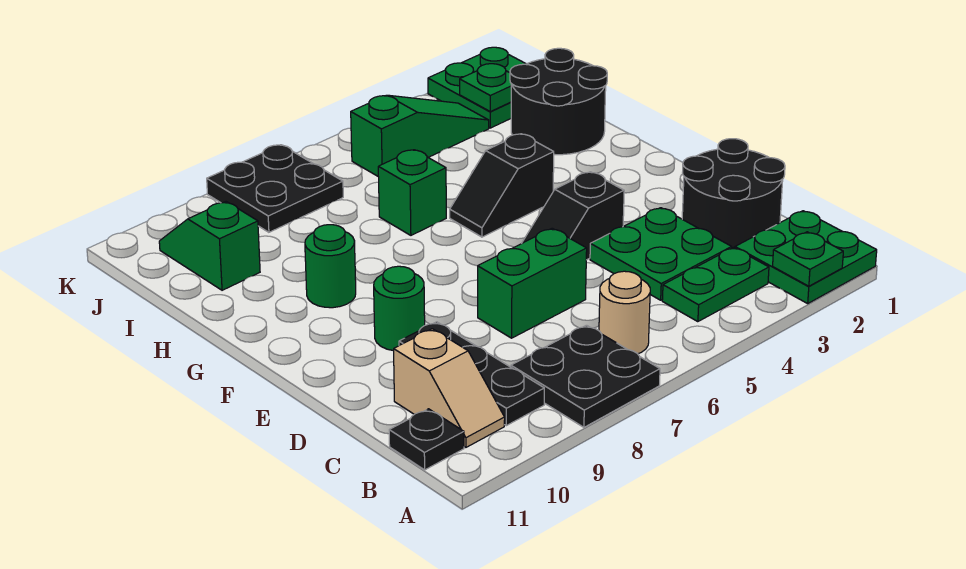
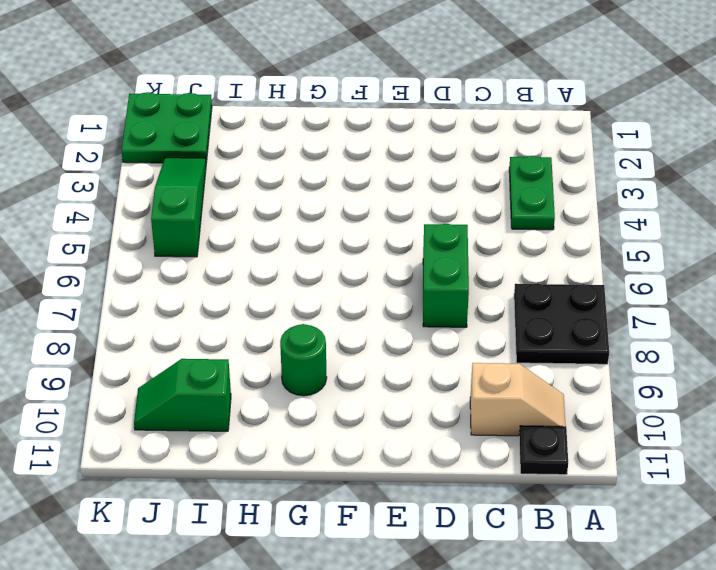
none -> green plate A1:B2 level 1
none -> tan round brick B6 level 1
none -> black plate B9:D9 level 1

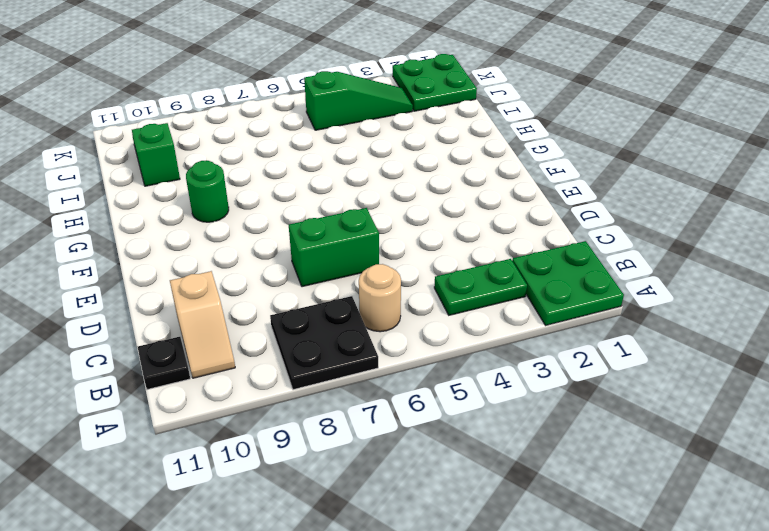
none -> black plate B9:D9 level 1
none -> black round brick C1:D2 level 1
none -> green plate C3:D4 level 1

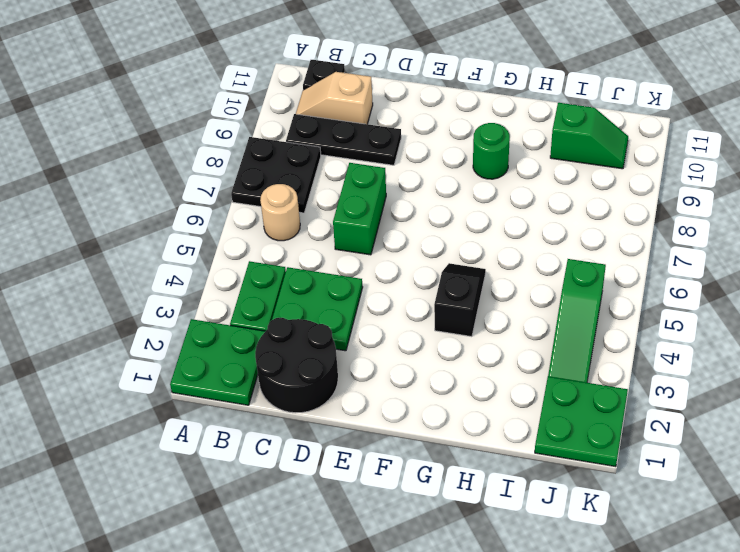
none -> black slope E4:E5 level 1 top 4
none -> green round brick E9 level 1
none -> black round brick H1:I2 level 1

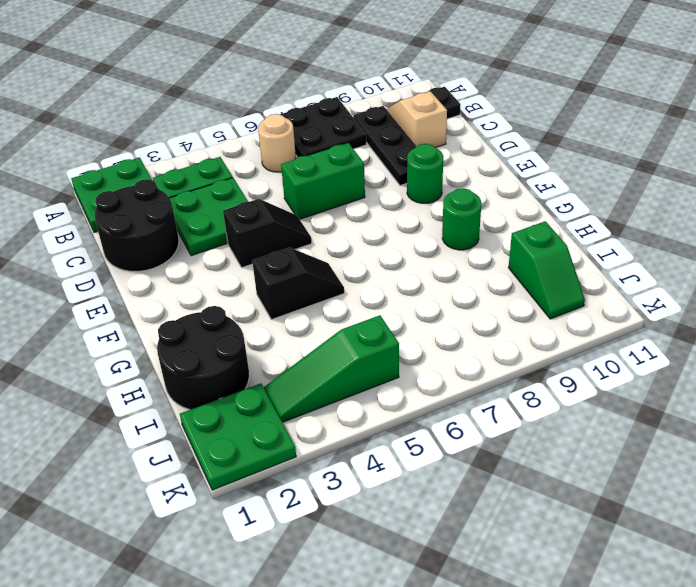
none -> green brick H6 level 1
none -> black plate J7:K8 level 1
none -> green plate A2 level 2

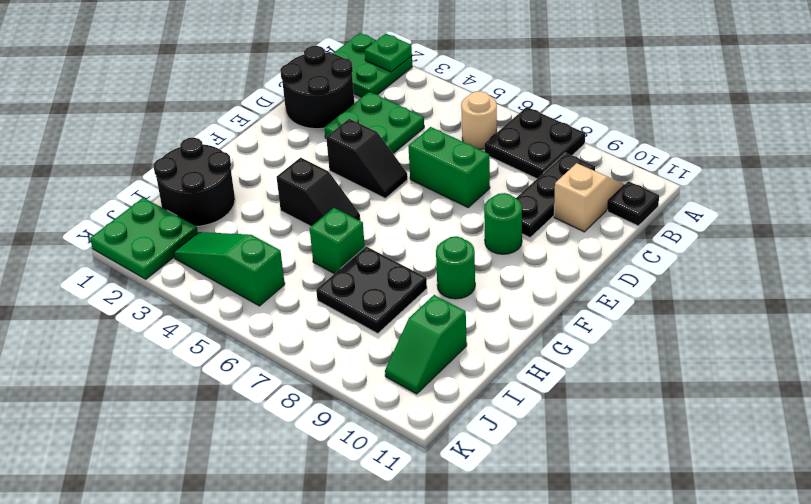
black plate H7:I8 level 1 -> black plate J7:K8 level 1
none -> green plate B3:B4 level 1
none -> green plate J2 level 2

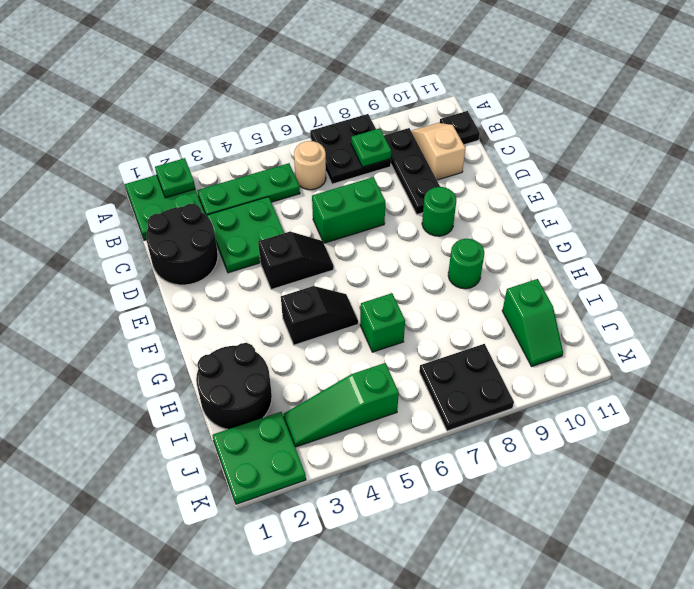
green plate B3:B5 level 1 -> green plate B3:B4 level 1
green plate B8 level 2 -> green plate J2 level 2

